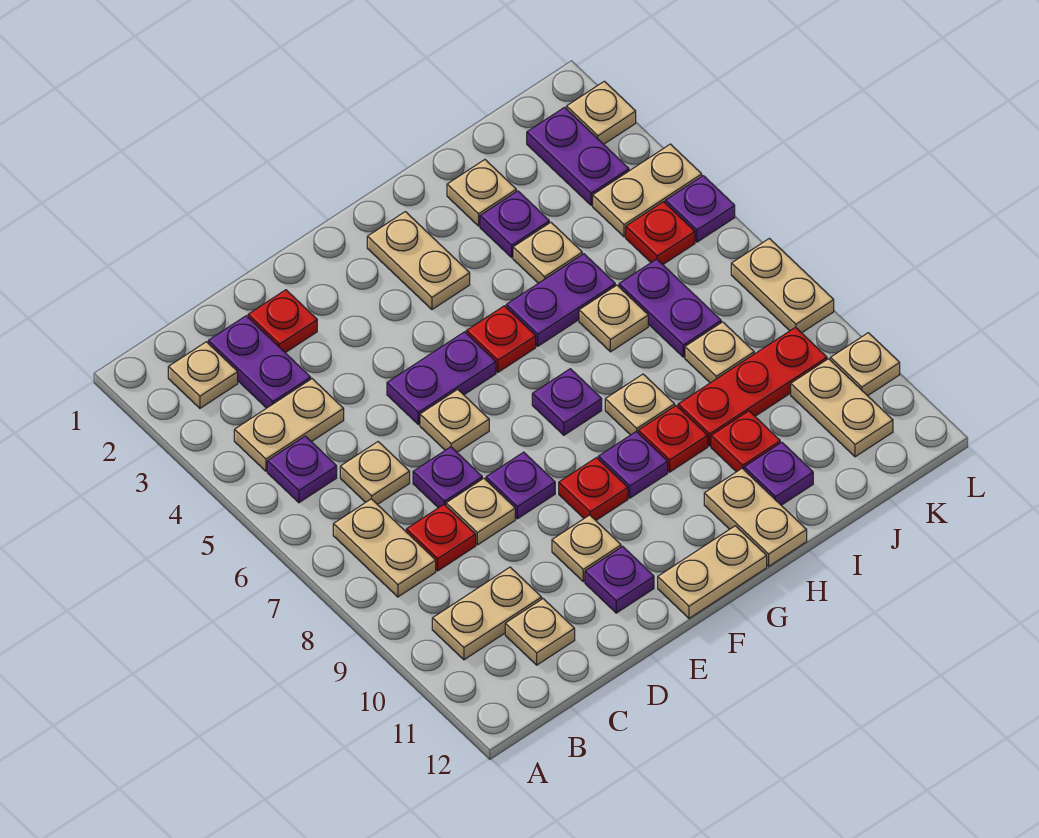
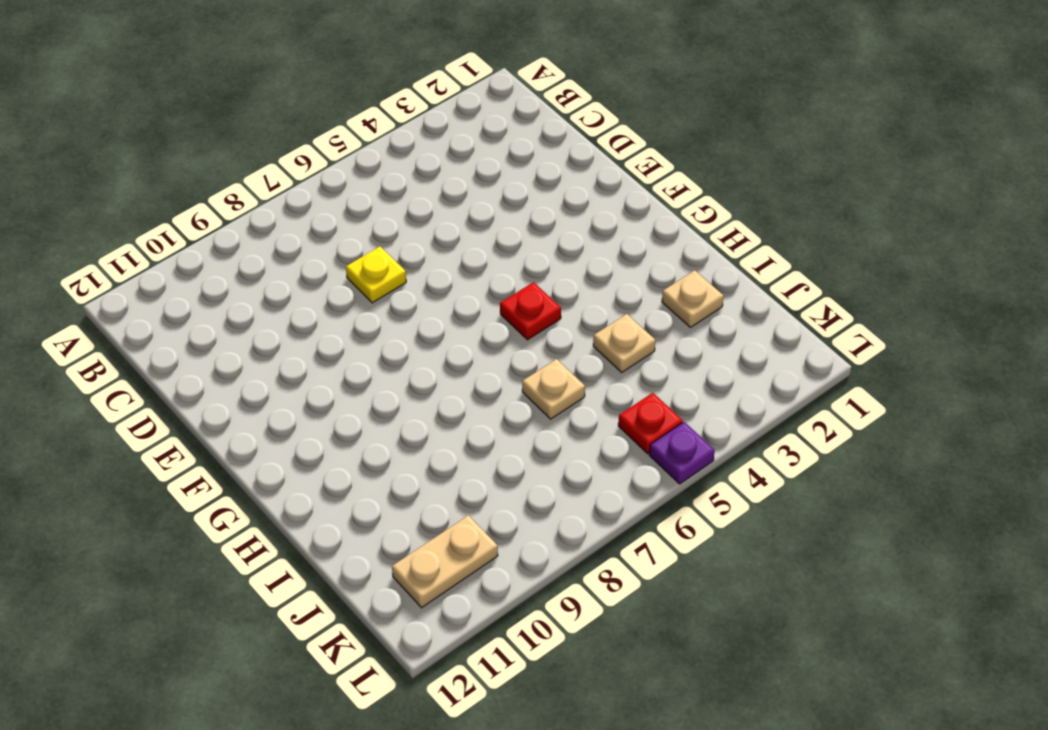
yellow plate D7 level 1 -> purple plate D7 level 1
none -> tan plate B2 level 1
none -> tan plate B4:C4 level 1
none -> purple plate B5 level 1
none -> tan plate B7:B8 level 1

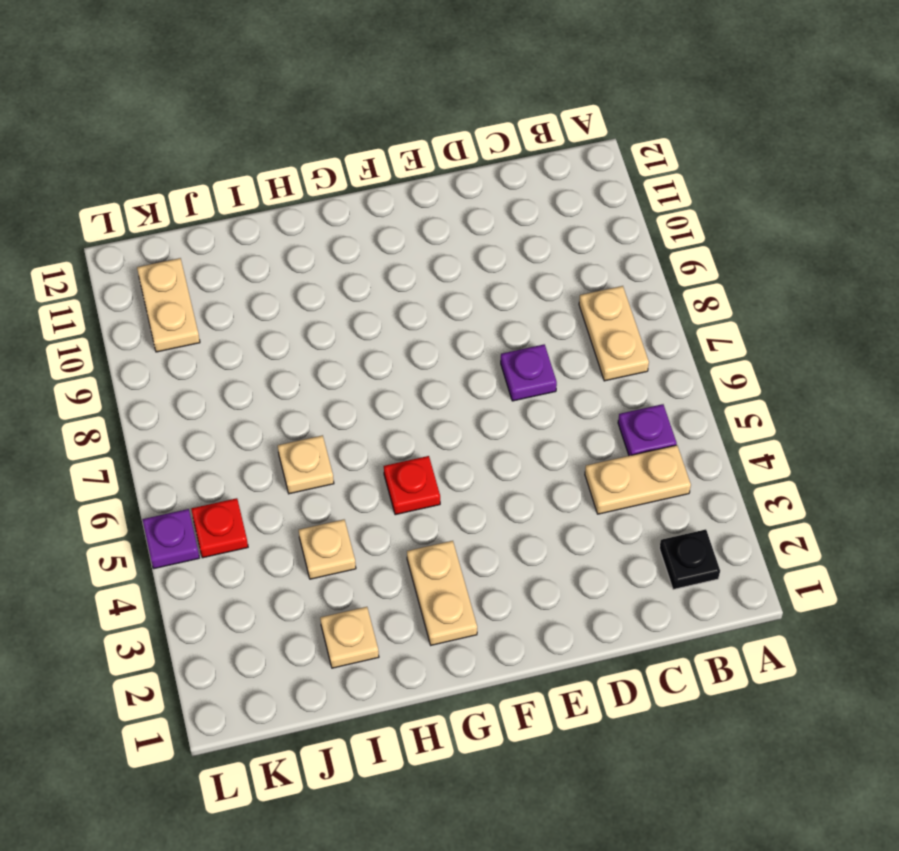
black plate B2 level 1 -> tan plate B2 level 1
none -> tan plate B10:C10 level 1
none -> purple plate C2:C3 level 1
none -> tan plate C6 level 1
none -> red plate C8 level 1

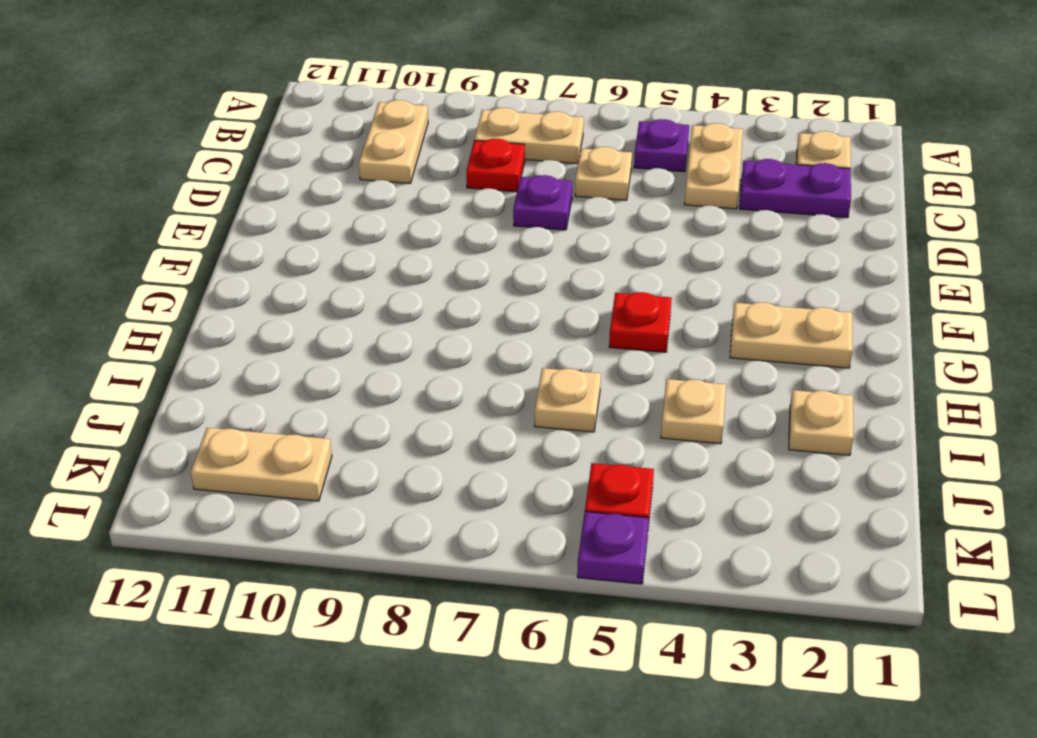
none -> tan plate C11 level 1
none -> red plate D2 level 1
none -> tan plate D8 level 1
none -> purple plate E5:F5 level 1

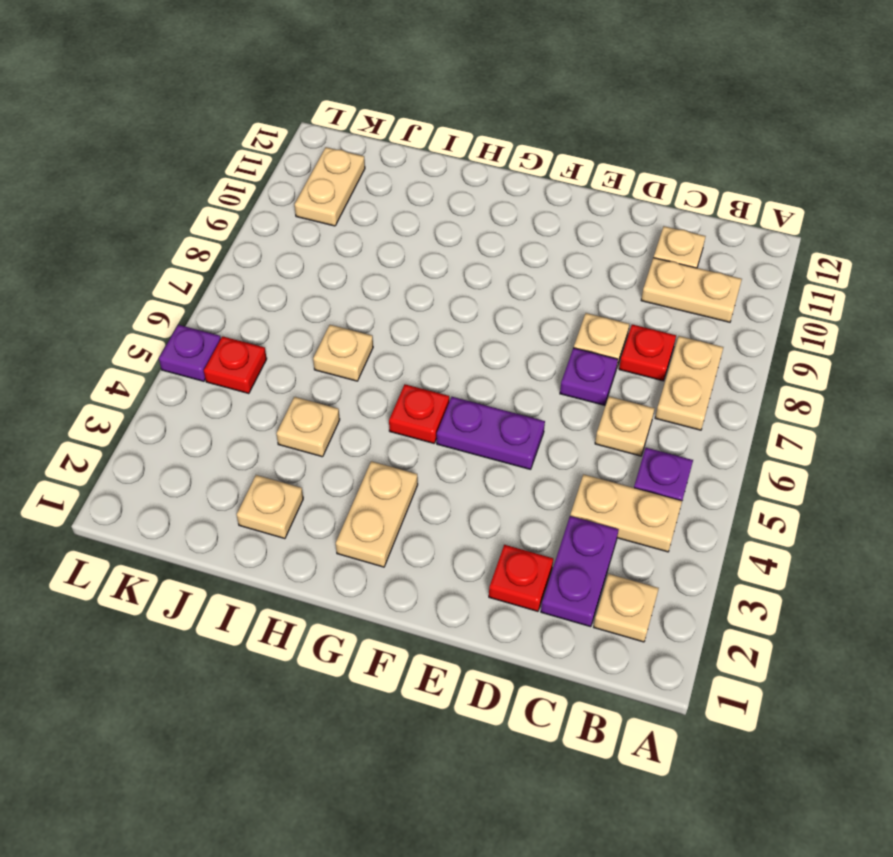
none -> tan plate E6 level 1
none -> purple plate E8 level 1
none -> tan plate E10 level 1
none -> purple plate E11 level 1

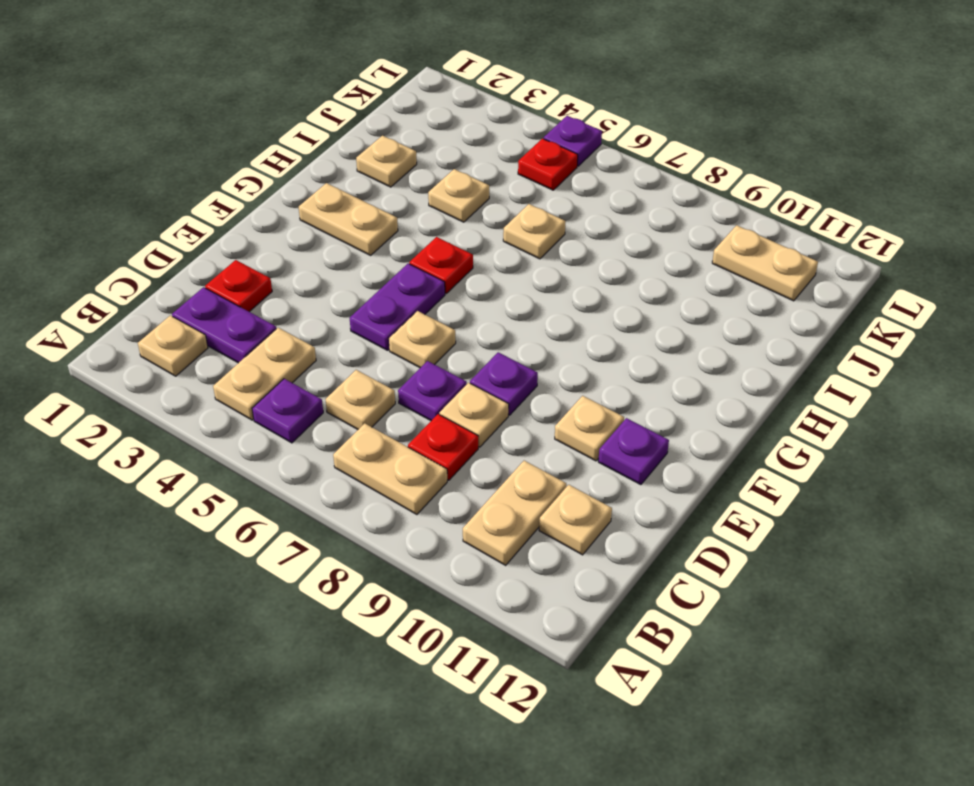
none -> red plate F9 level 1
none -> tan plate F12:G12 level 1
none -> purple plate G7 level 1
none -> purple plate G9 level 1

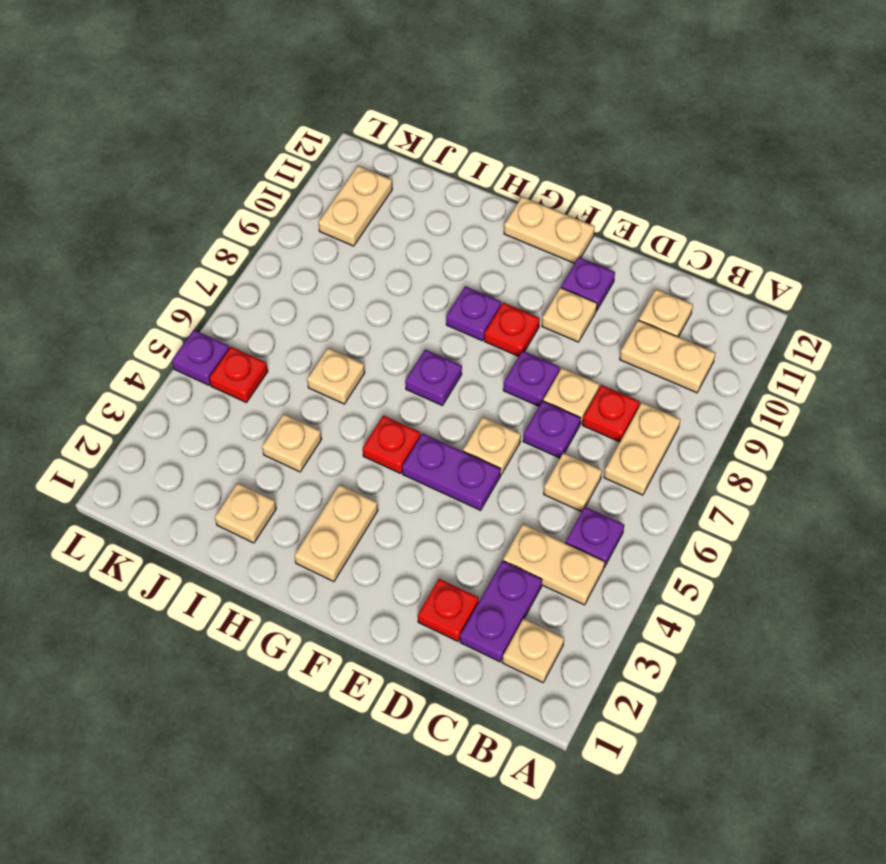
none -> purple plate H5:I5 level 1
none -> tan plate H8 level 1
none -> red plate H9 level 1
none -> tan plate H11:H12 level 1

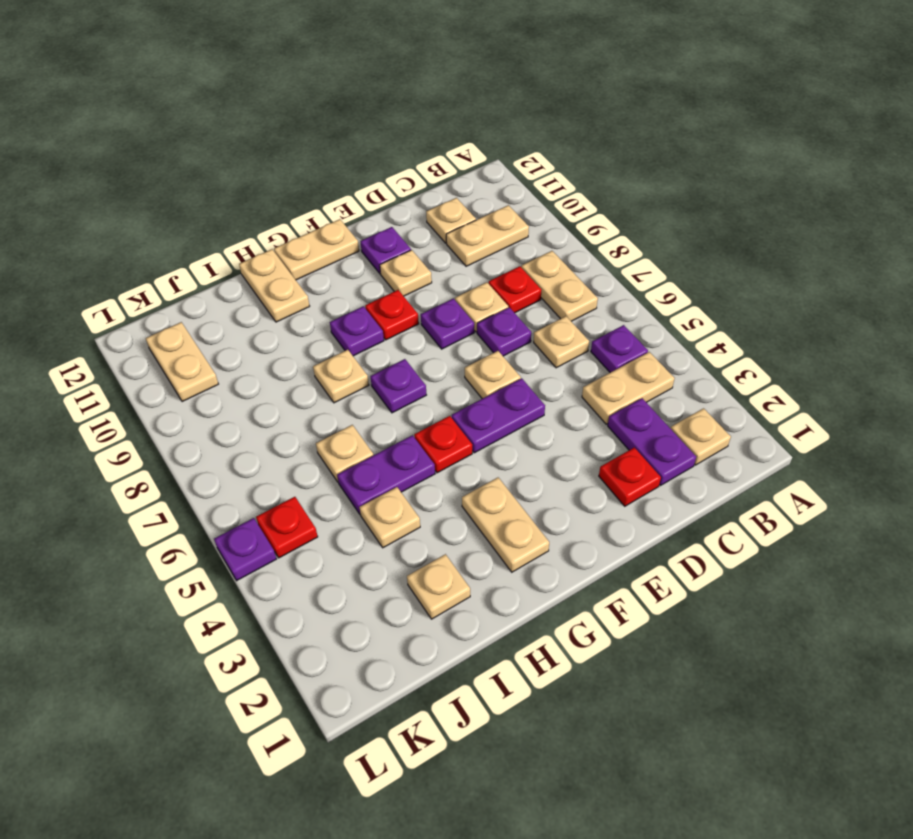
none -> red plate H9 level 1
none -> purple plate I3 level 1
none -> red plate I9:K9 level 1
none -> red plate I10 level 1

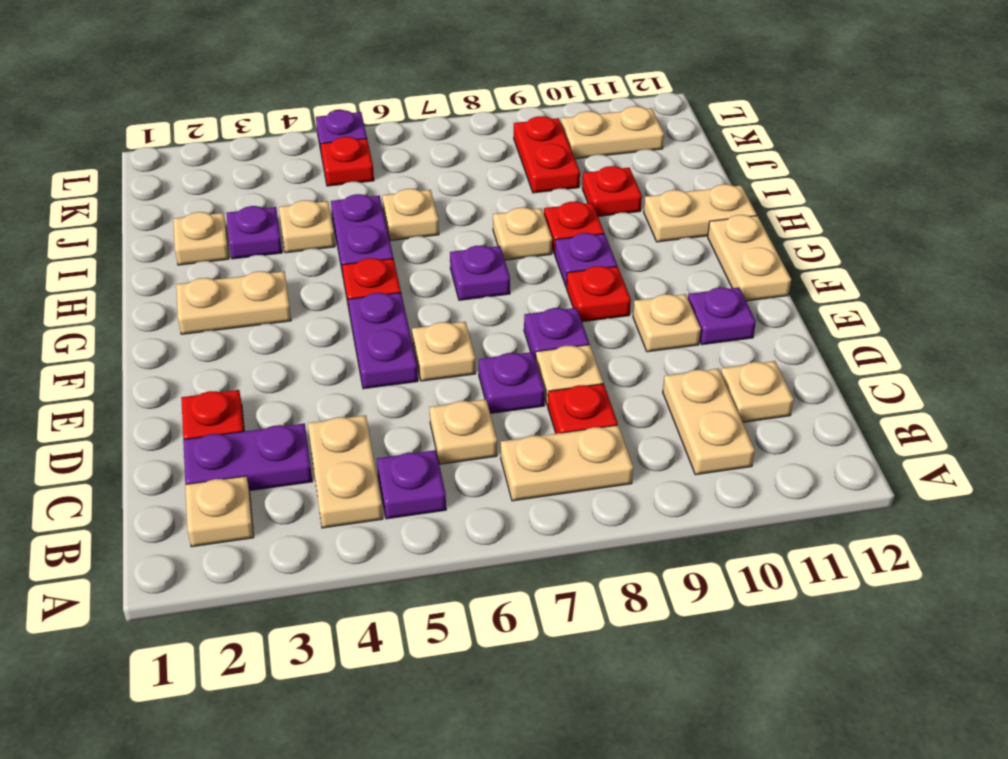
red plate J9:K9 level 1 -> red plate I9:K9 level 1
none -> purple plate I11 level 1
none -> purple plate J6:J7 level 1
none -> tan plate J8 level 1
none -> purple plate K2:K3 level 1

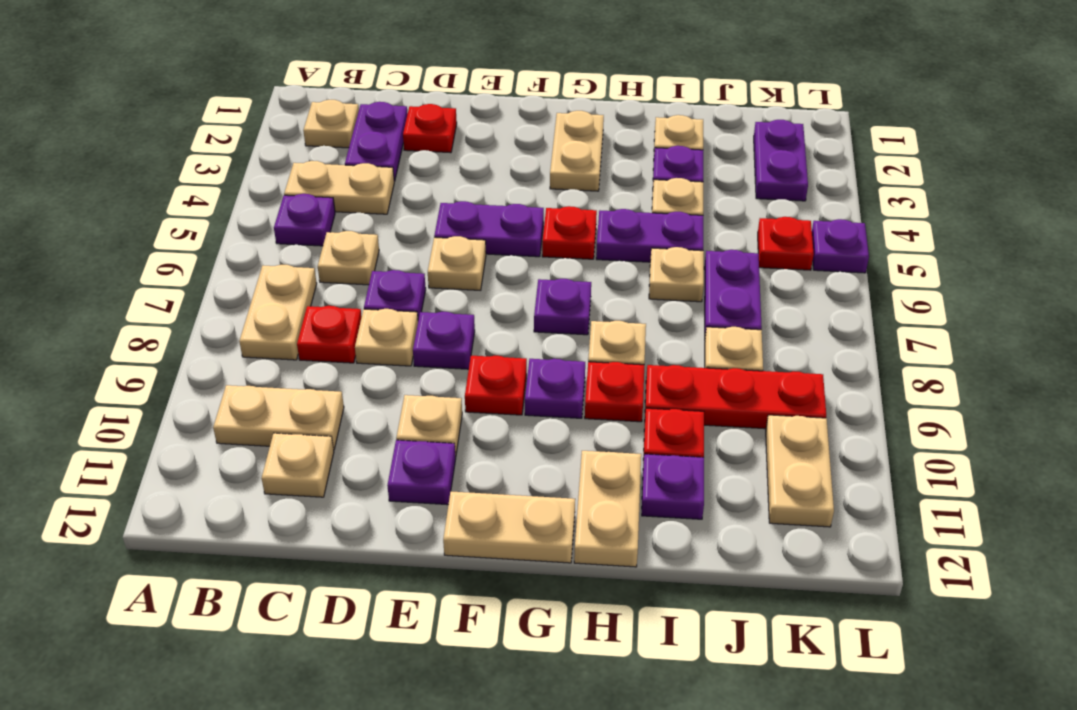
none -> tan plate K4:L4 level 1
none -> tan plate L2 level 1
none -> tan plate L7:L8 level 1
none -> tan plate L10 level 1

